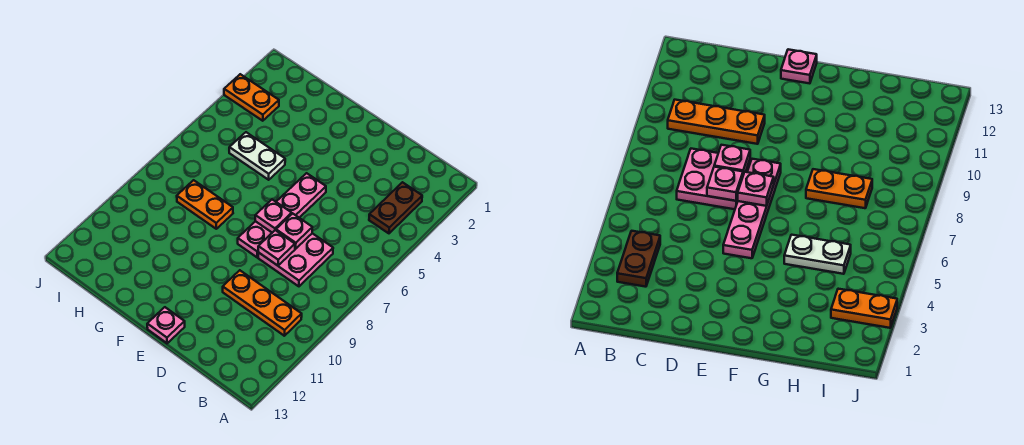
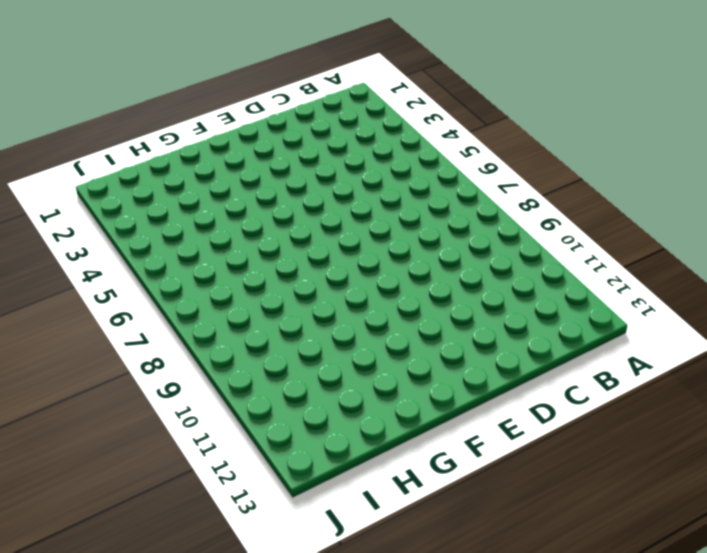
none -> brown plate B3:B4 level 1
none -> orange plate B10:D10 level 1

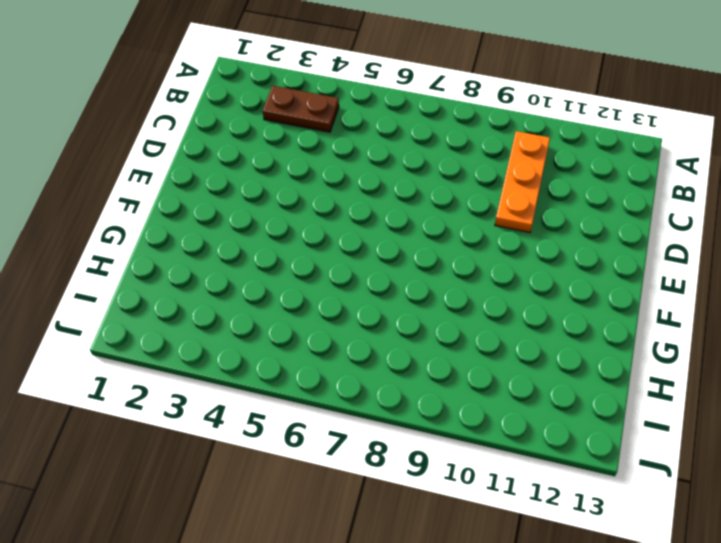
none -> pink plate C7:D8 level 1
none -> pink plate E5:E8 level 1

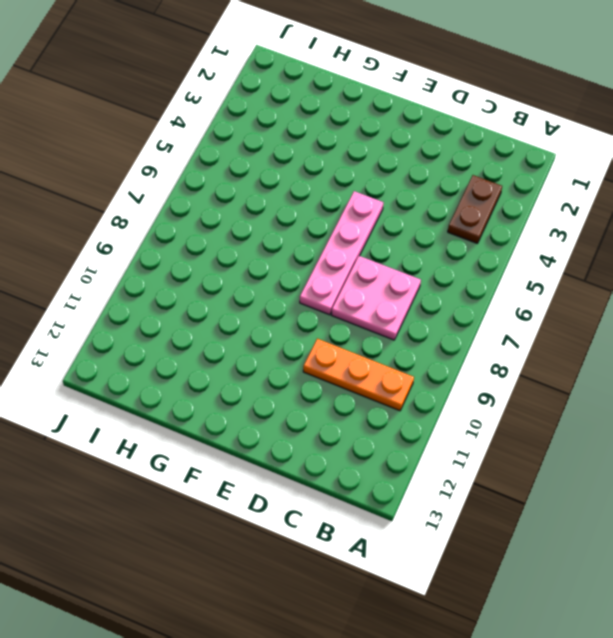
none -> pink plate E13 level 1
none -> white plate G5:H5 level 1

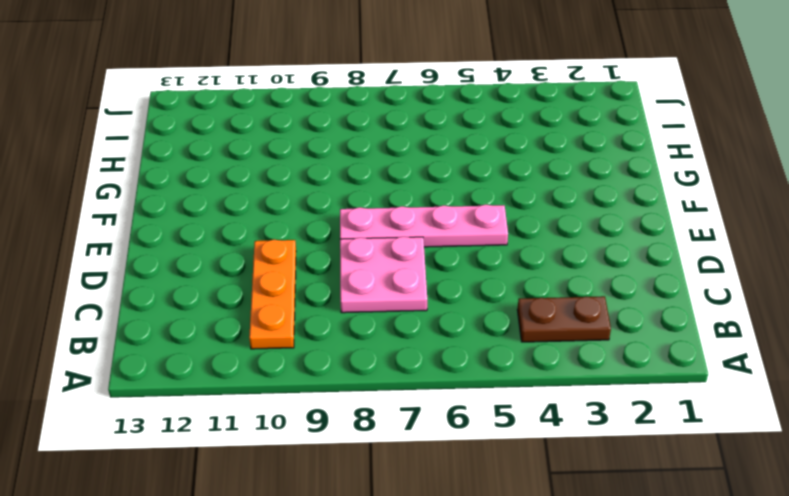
none -> pink plate E13 level 1
none -> white plate G5:H5 level 1

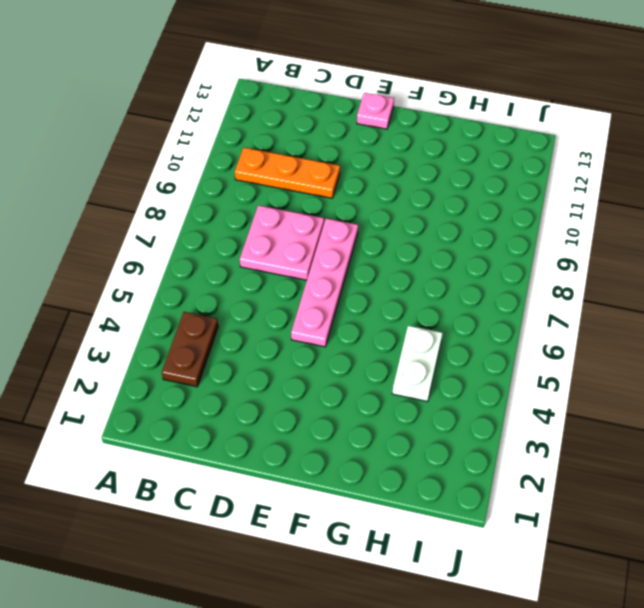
white plate H4:H5 level 1 -> white plate G5:H5 level 1
none -> orange plate G8:H8 level 1
none -> orange plate I3:J3 level 1

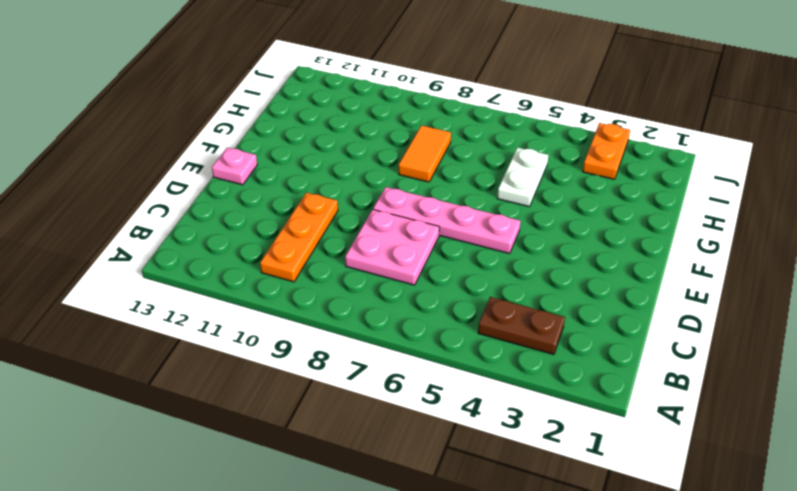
orange tile G8:H8 level 1 -> orange plate G8:H8 level 1
none -> pink plate D7 level 2
none -> pink plate D8 level 2

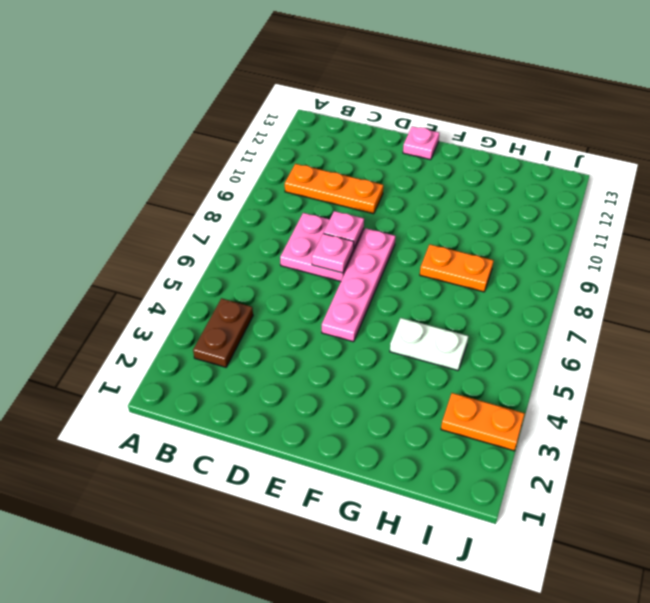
none -> pink plate E7 level 2

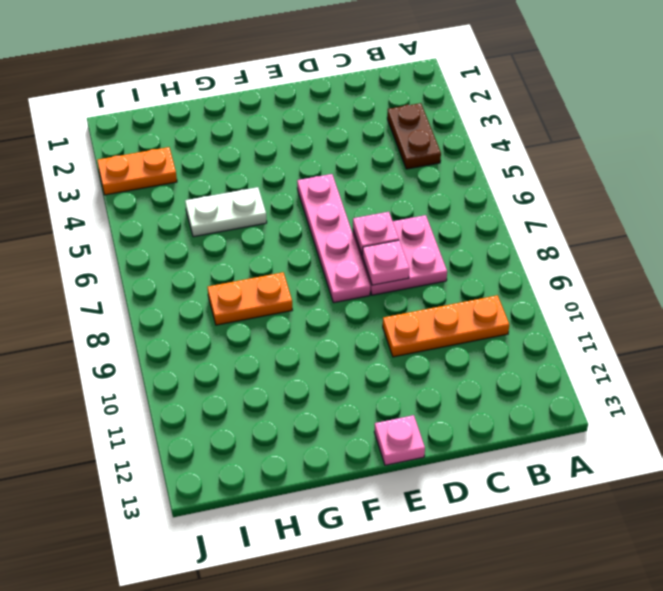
none -> pink plate E7 level 2

